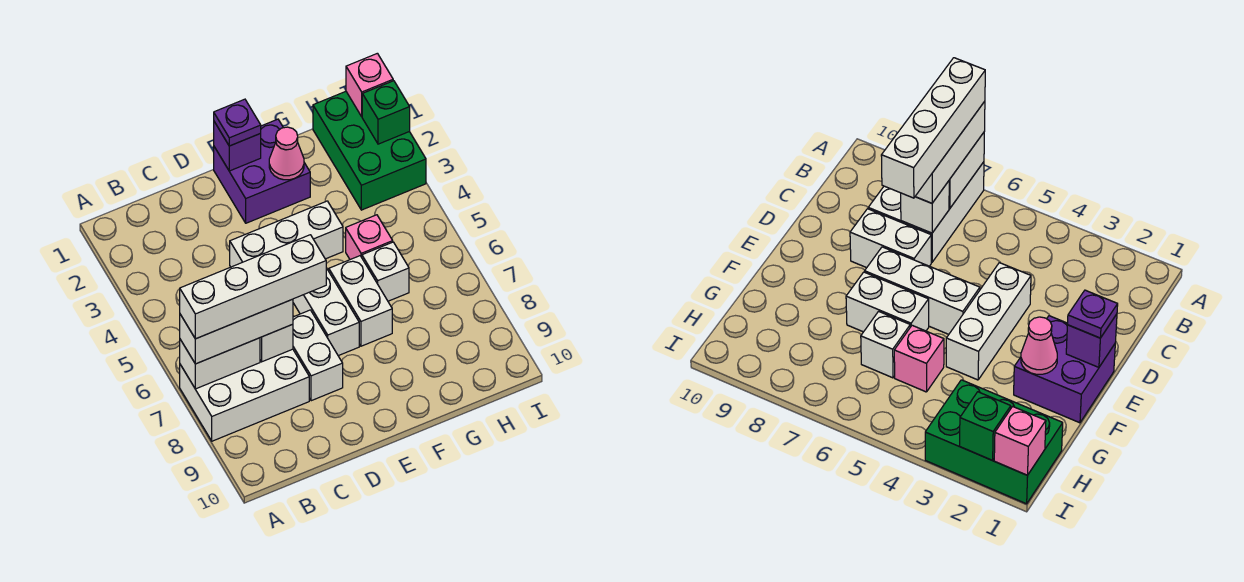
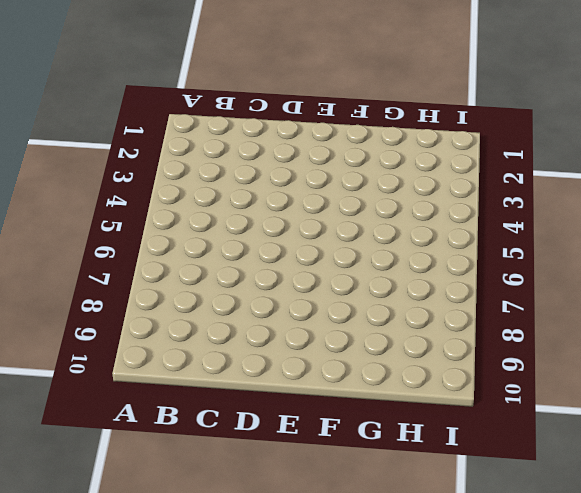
none -> white brick A7:C8 level 1
none -> white brick D4:F4 level 1
none -> white brick D7:D8 level 1

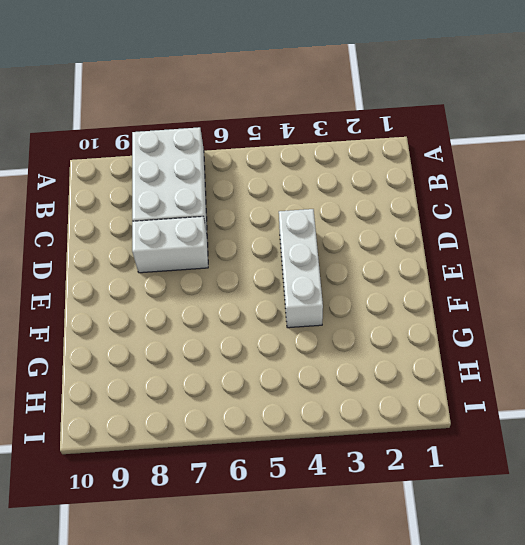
none -> purple brick E1:F2 level 1
none -> white brick E5:E7 level 1
none -> white brick F6:F7 level 1

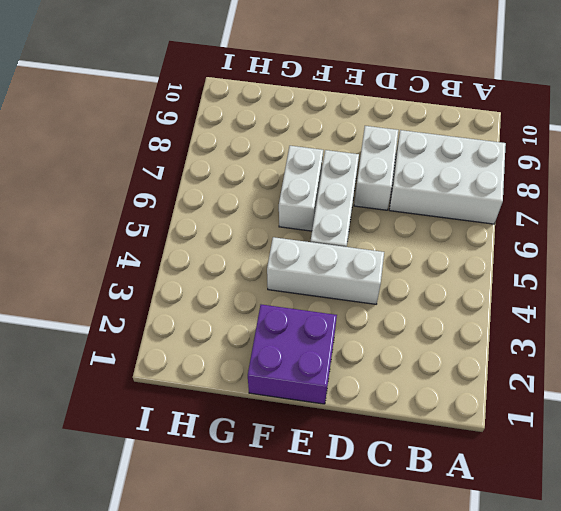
none -> pink brick G5 level 1
none -> white brick G6 level 1
none -> green brick H1:I3 level 1

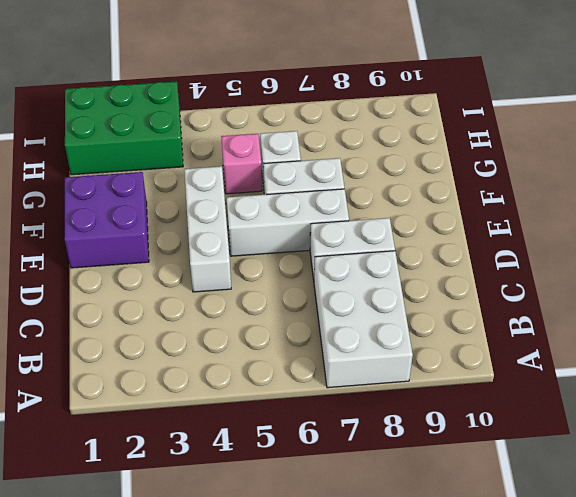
none -> white brick A7:B7 level 2
none -> white brick C7 level 2
none -> purple brick E1 level 2

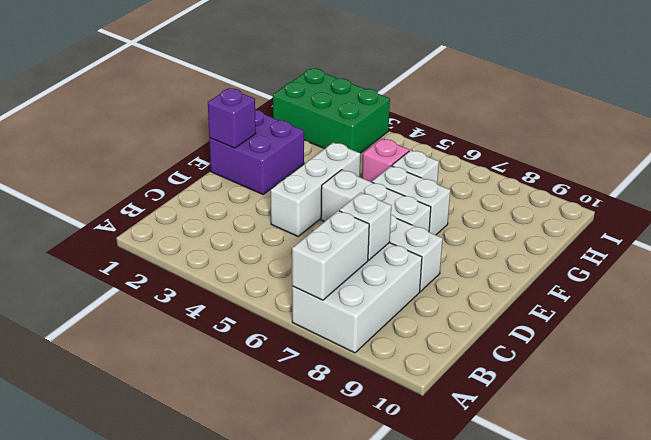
none -> pink cone F2 level 2
none -> pink brick I1 level 2
none -> green brick I2 level 2

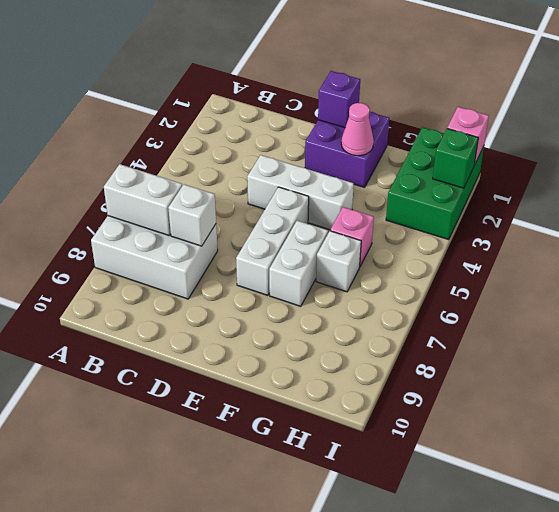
none -> white brick D7:D8 level 1
none -> white brick A7:C7 level 3
none -> purple plate E1 level 3

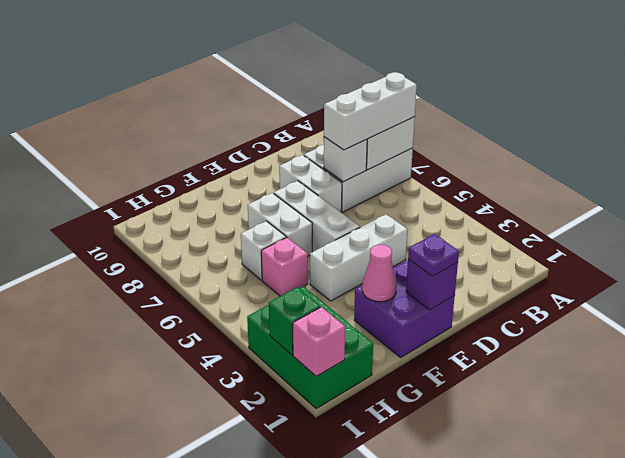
none -> white brick A7:D7 level 4

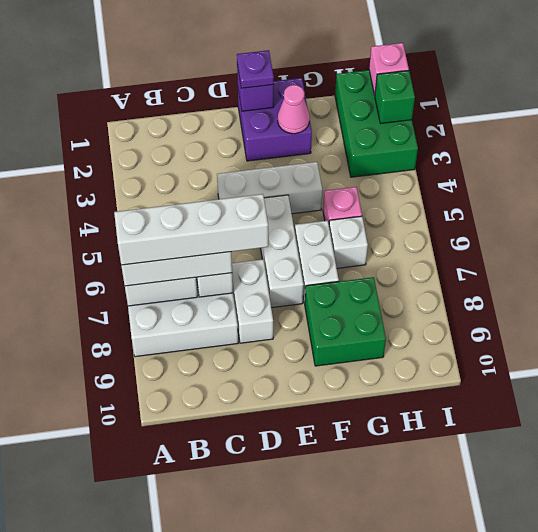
green brick F8:G9 level 1 -> none

